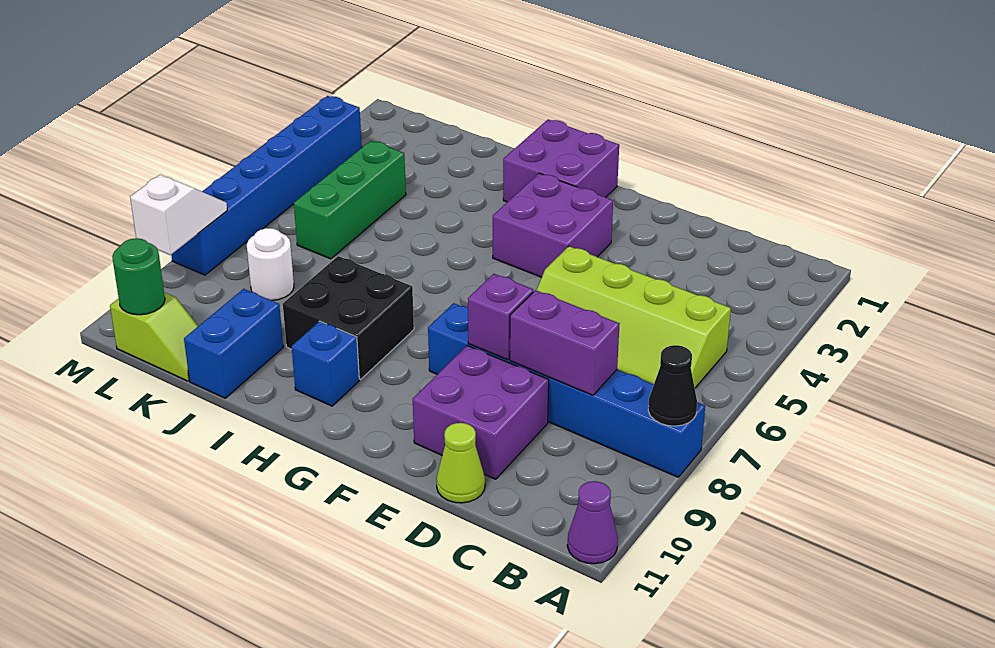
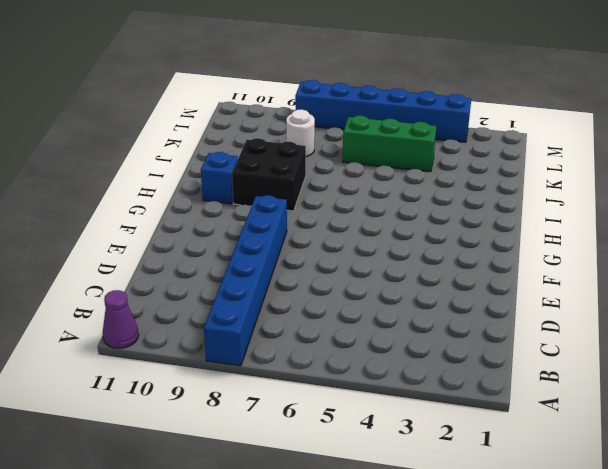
none -> lime slope B5:E6 level 1 top 5
none -> purple brick D9:E10 level 1
none -> lime cone D11 level 1

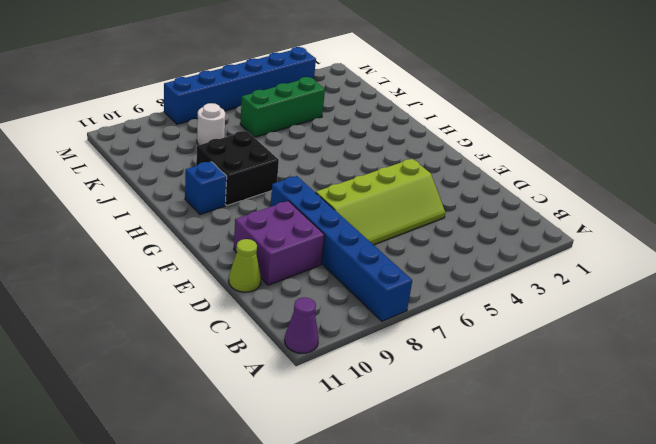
lime slope D4:E7 level 1 top E -> lime slope B5:E6 level 1 top 5
none -> purple brick F3:G4 level 1
none -> purple brick G1:H2 level 1
none -> blue brick J10:J11 level 1

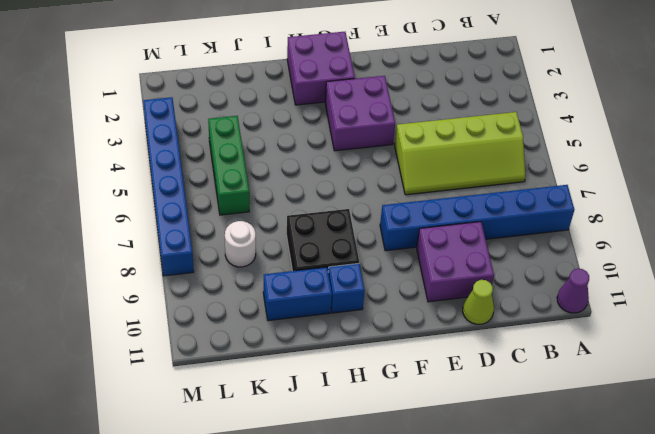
blue brick I10:J10 level 1 -> blue brick J10:J11 level 1
none -> lime slope K11:L11 level 1 top L
none -> black cone A8 level 2
none -> purple brick C8:D8 level 2

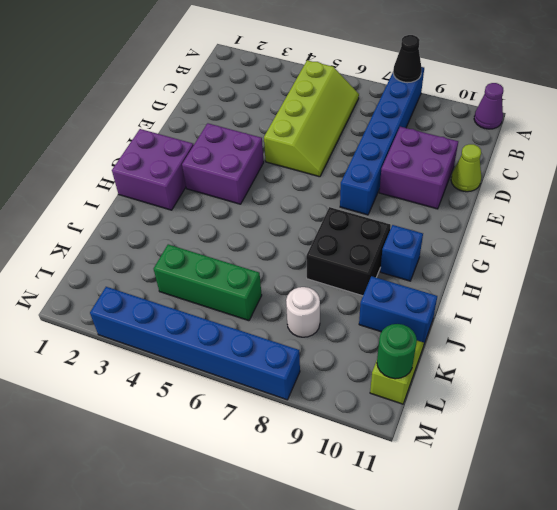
none -> purple brick C8:D8 level 2
none -> purple brick E8 level 2
none -> white slope M8:M9 level 2 top 9

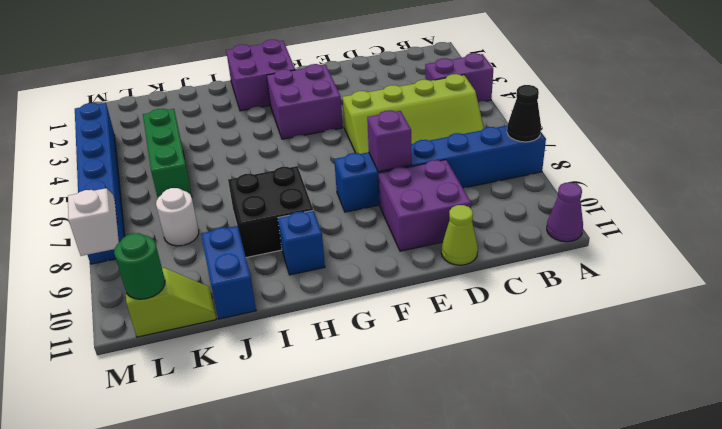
purple brick A4:B4 level 1 -> purple brick C8:D8 level 2

